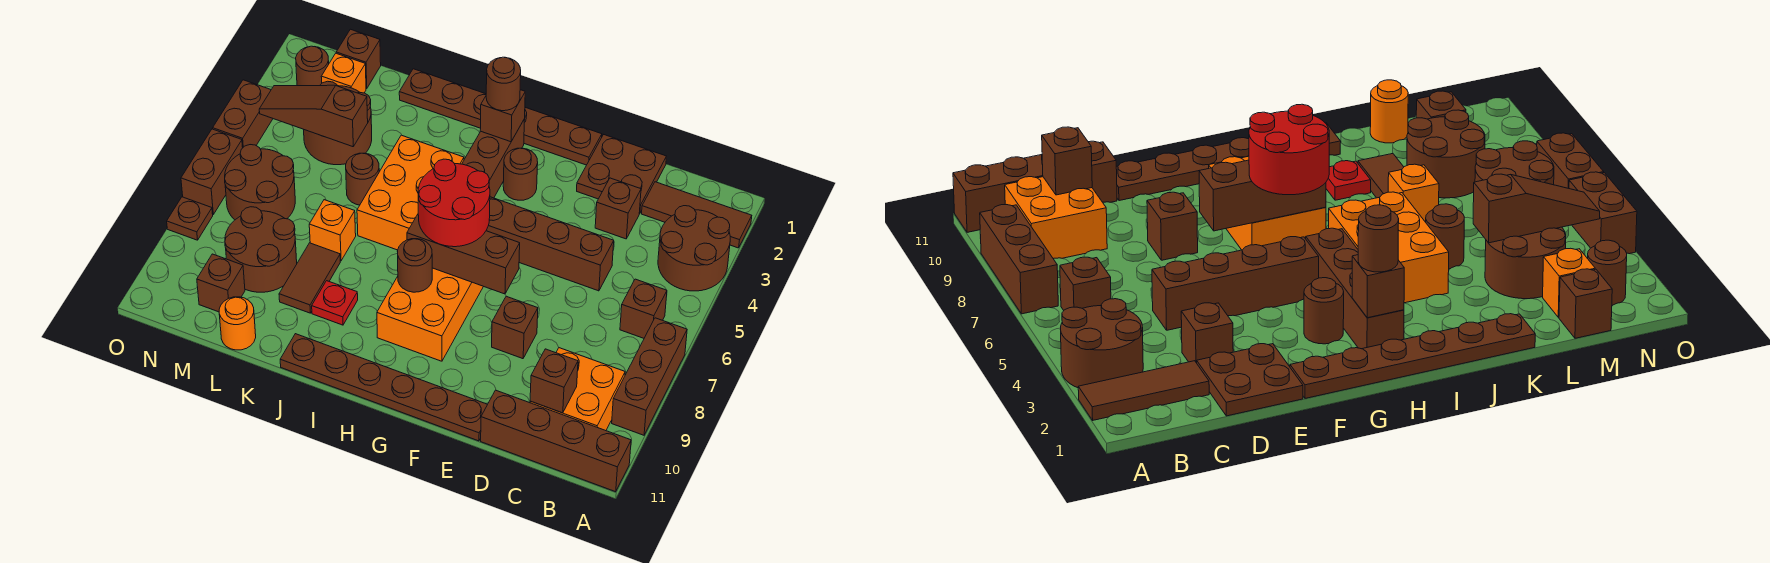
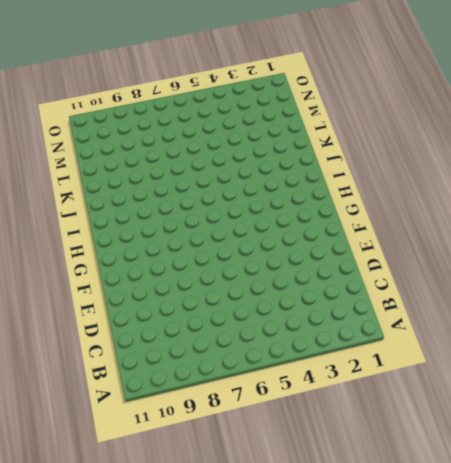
none -> brown tile A2:C2 level 1
none -> brown round brick A3:B4 level 1
none -> brown brick A7:A9 level 1
none -> brown brick A11:D11 level 1

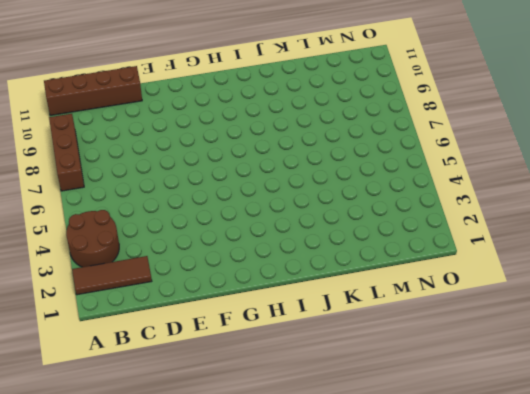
none -> brown brick B6 level 1
none -> orange brick B9:C10 level 1
none -> brown plate D1:E2 level 1
none -> brown brick D3 level 1

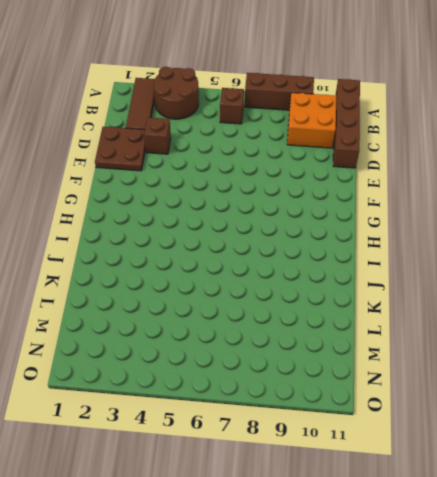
none -> brown brick D5:G5 level 1
none -> brown brick E8 level 1
none -> brown plate E11:J11 level 1
none -> brown plate F1:K1 level 1

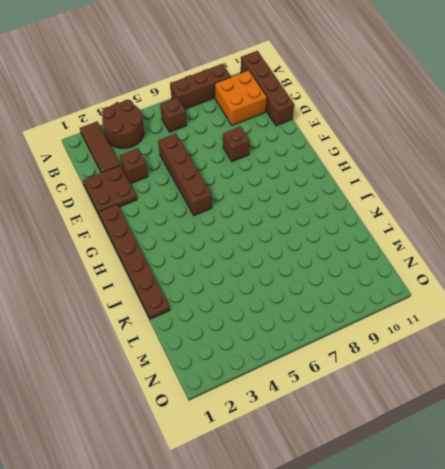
none -> brown plate E11:J11 level 1
none -> brown round brick G3 level 1
none -> orange brick G7:H9 level 1
none -> brown brick H2:H5 level 1

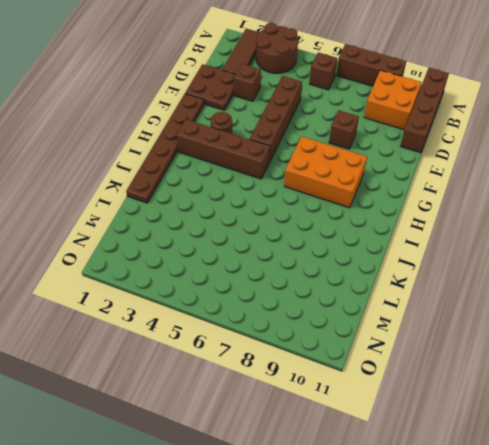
none -> brown plate E11:J11 level 1
none -> orange brick I4:J6 level 1
none -> red plate J9 level 1
none -> brown round brick K5 level 1

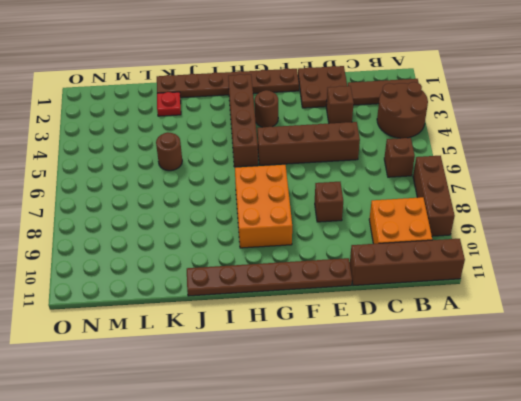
red plate K2 level 1 -> red plate J9 level 1
none -> orange brick I4:J6 level 1
none -> orange brick K7 level 1
none -> brown tile K8:K9 level 1
none -> brown round brick L3:M4 level 1

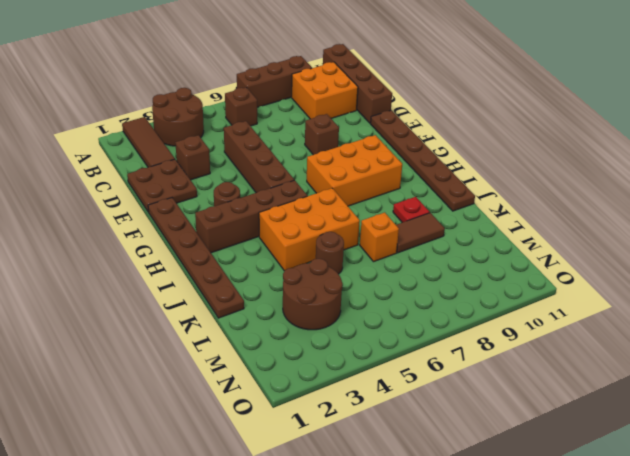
none -> brown round brick L8:M9 level 1
none -> orange round brick L11 level 1
none -> brown brick M1 level 1
none -> orange brick M2 level 1

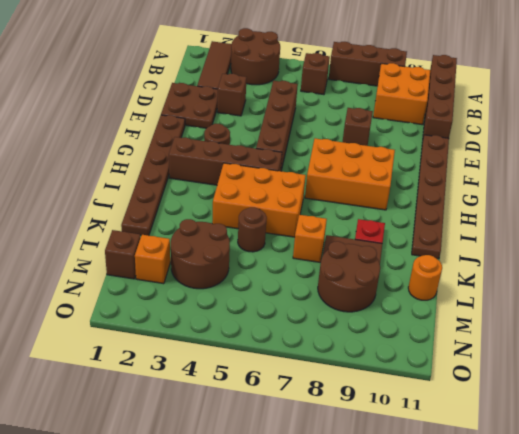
none -> brown round brick M6:N7 level 1
none -> brown brick M10 level 1
none -> brown round brick N2 level 1
none -> brown brick O4:O5 level 1

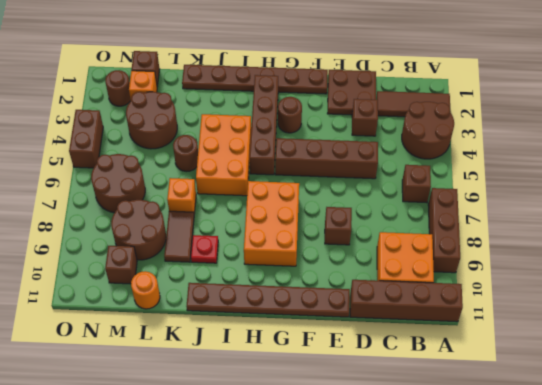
none -> brown brick O6:O7 level 1
none -> brown plate O8 level 1
none -> brown brick C10 level 2
none -> brown brick F7:H7 level 2

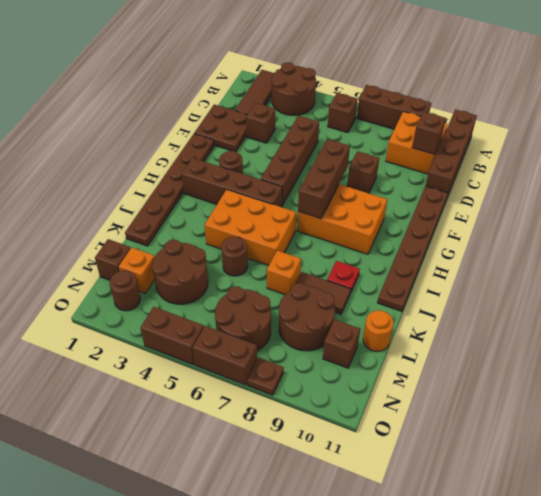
none -> brown brick H2 level 2
none -> brown round brick H8 level 2
none -> brown slope L4:N4 level 2 top L
none -> red round brick G6:H7 level 3

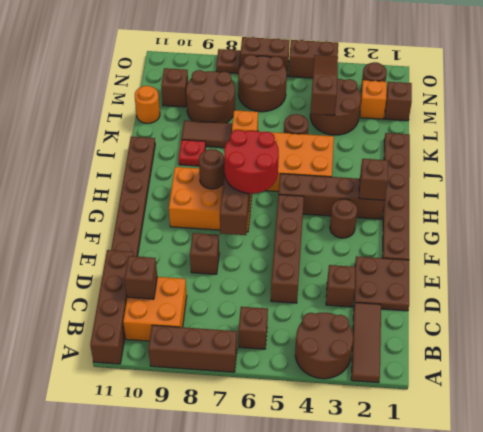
none -> brown round brick H2 level 3

